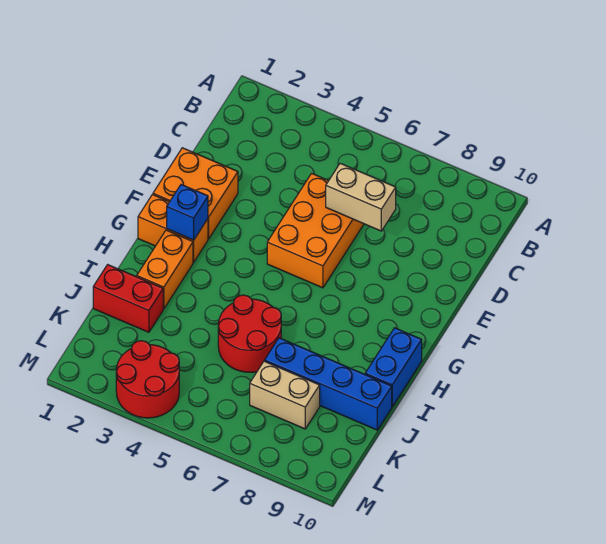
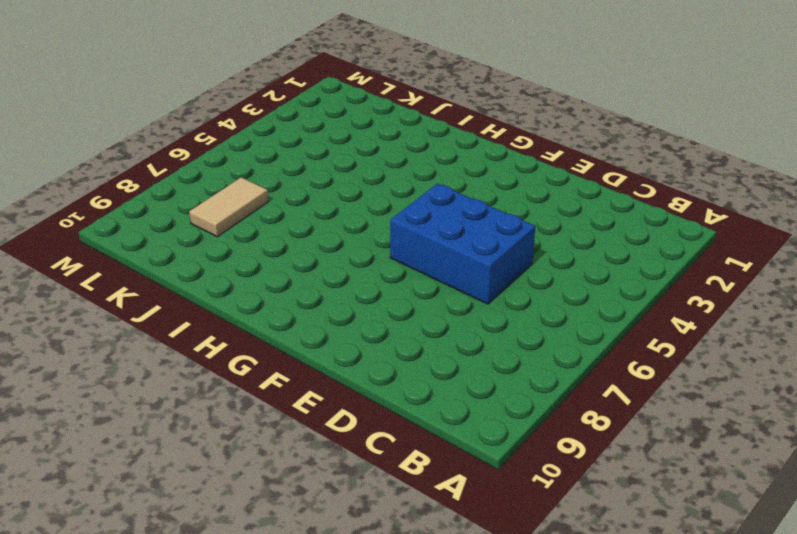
blue brick D5:F6 level 1 -> orange brick D5:F6 level 1
tan tile K7:K8 level 1 -> tan brick K7:K8 level 1
none -> orange brick E1:F2 level 1
none -> orange brick G1:G2 level 1
none -> orange brick H2:I2 level 1

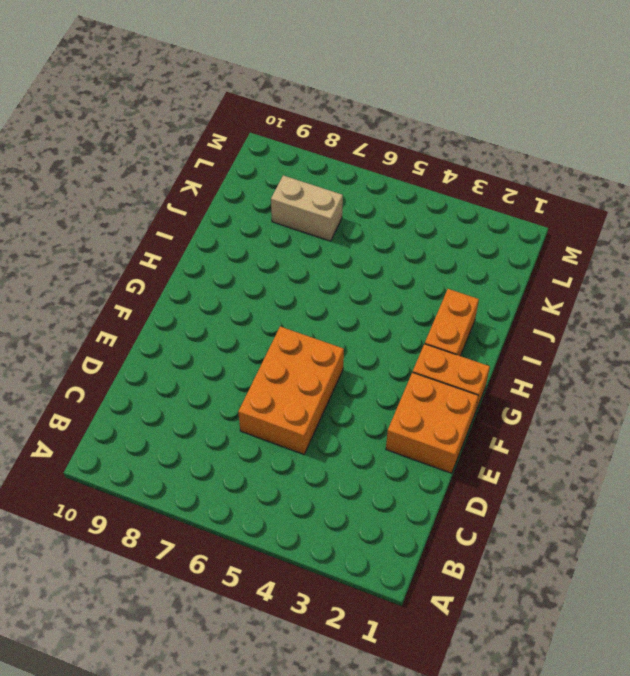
none -> blue brick H10:I10 level 1
none -> red round brick I5:J6 level 1
none -> red brick J1:J2 level 1

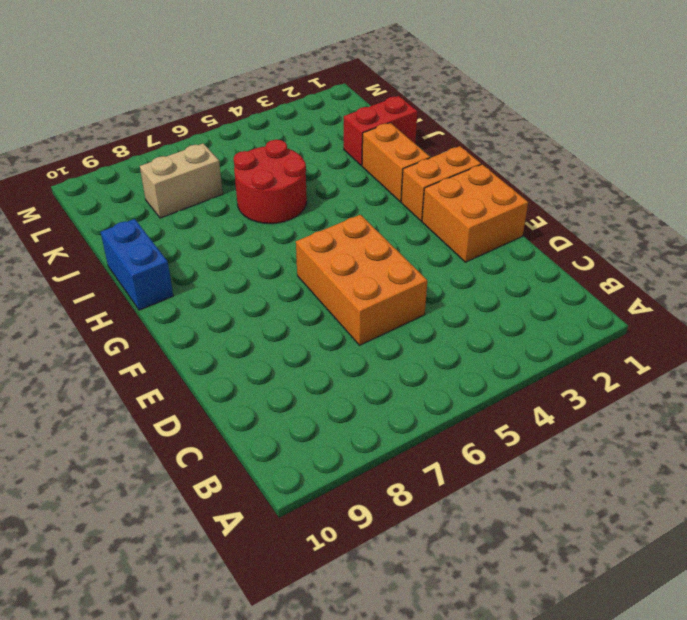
none -> blue brick J7:J10 level 1
none -> red round brick L3:M4 level 1
none -> tan brick D6:D7 level 2

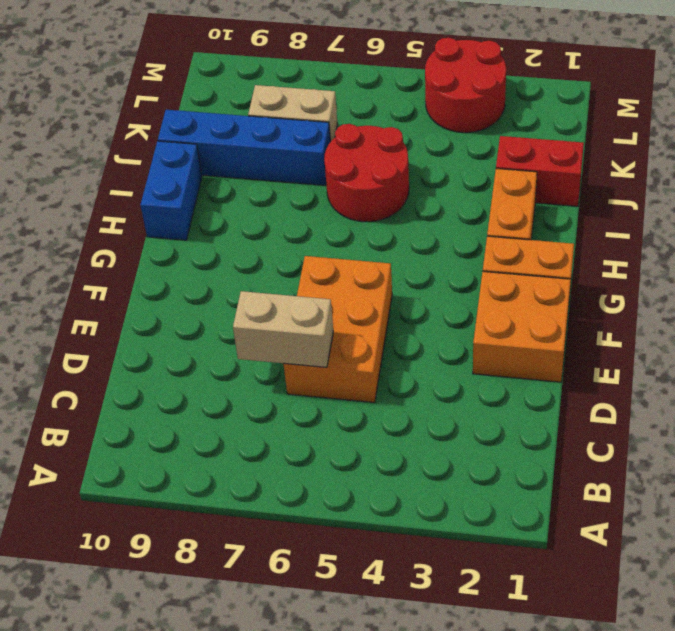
none -> blue brick G2 level 2

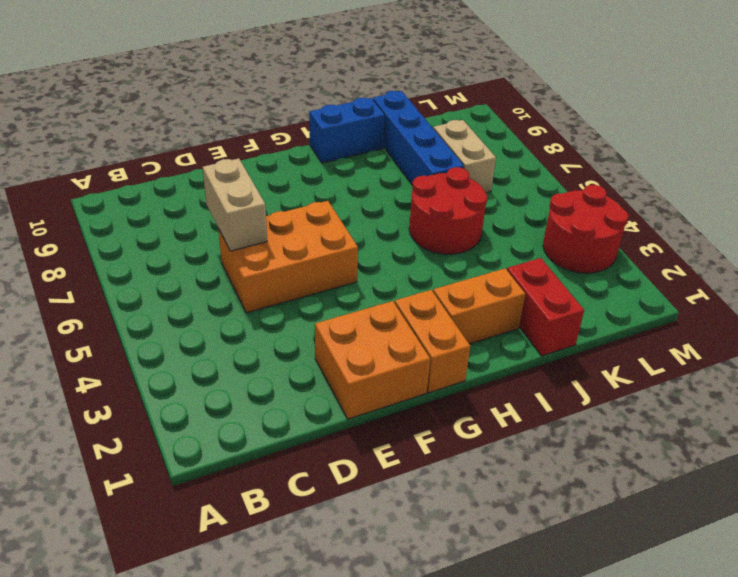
none -> blue brick G2 level 2

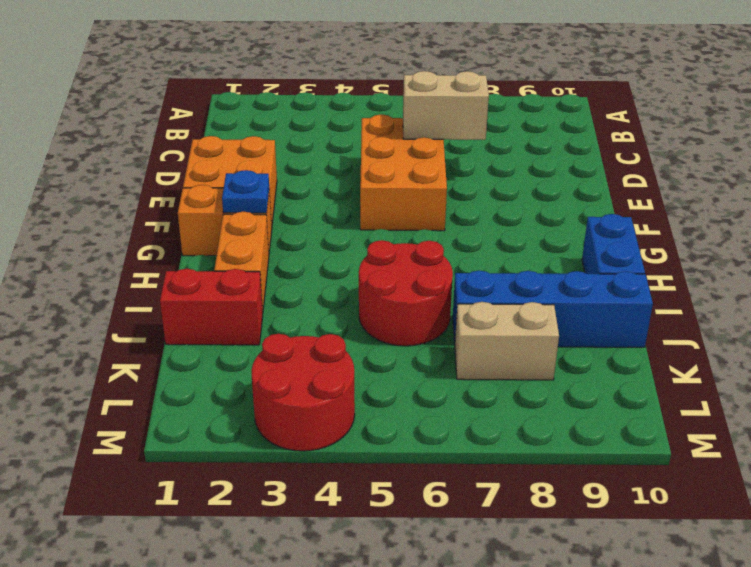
blue plate G2 level 2 -> blue brick G2 level 2

